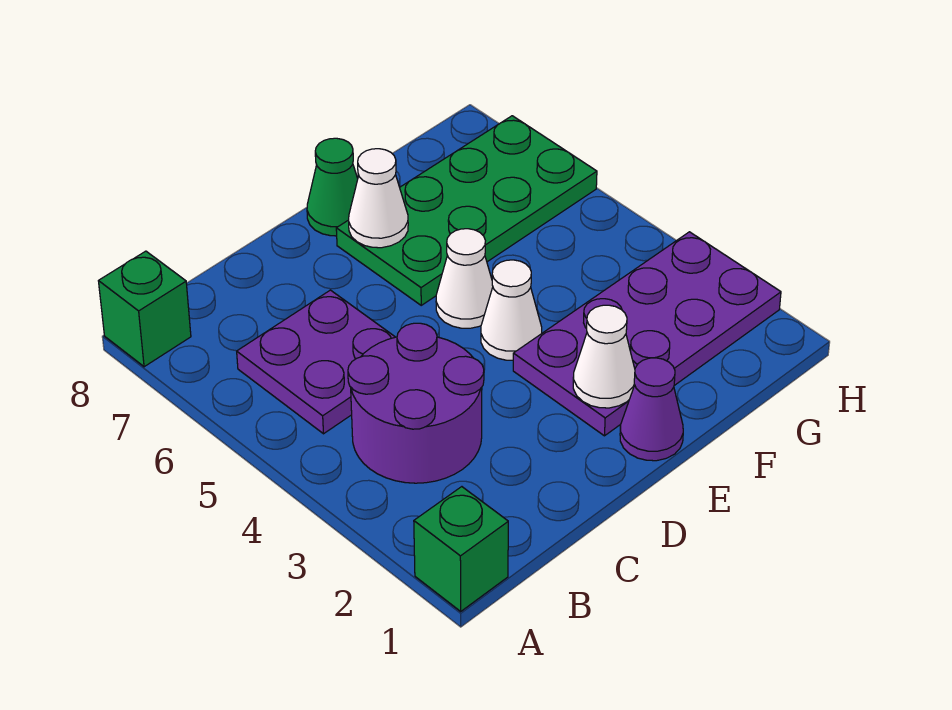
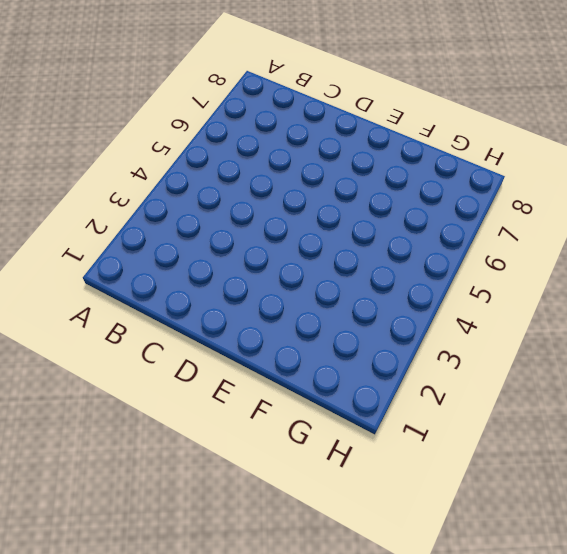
none -> green brick A1 level 1
none -> green brick A8 level 1
none -> purple round brick B3:C4 level 1

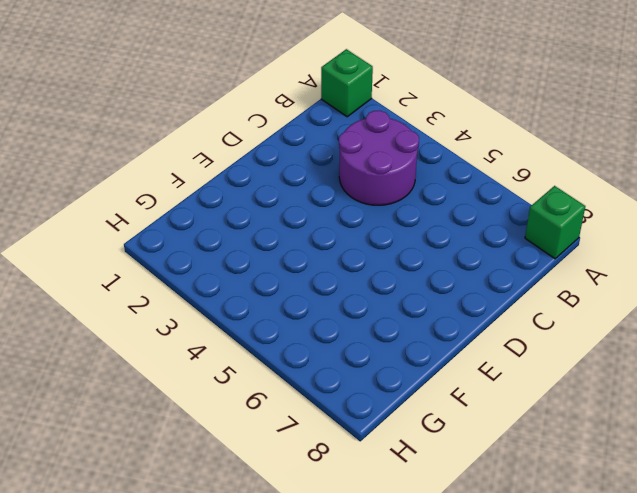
none -> purple plate B5:C6 level 1
none -> purple cone E1 level 1
none -> purple plate E2:H3 level 1

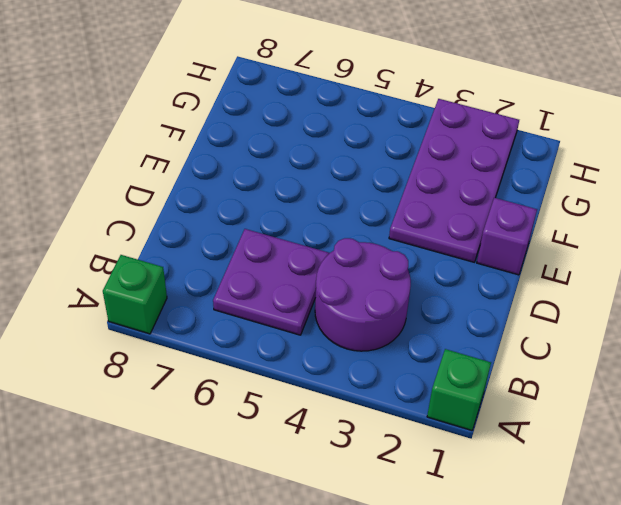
purple brick E1 level 1 -> purple cone E1 level 1
none -> white cone E4 level 1
none -> white cone E5 level 1
none -> green plate E6:H7 level 1

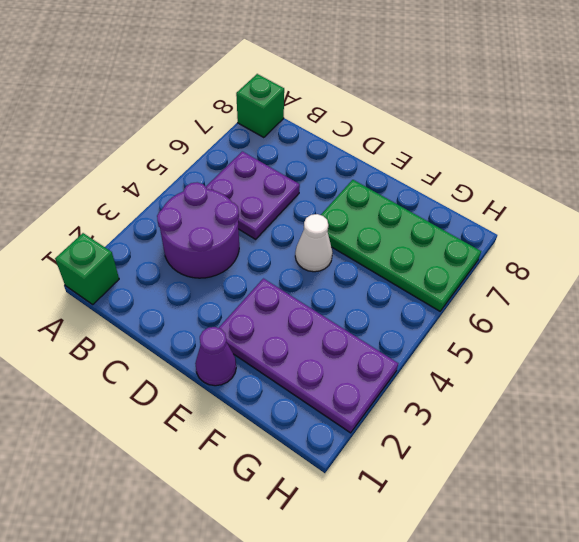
none -> white cone E4 level 1
none -> green cone E8 level 1
none -> white cone E2 level 2

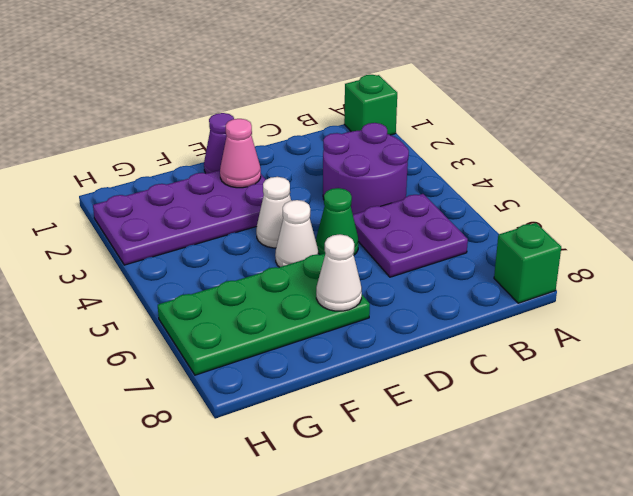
green cone D5 level 1 -> green cone E8 level 1
pink cone E2 level 2 -> white cone E2 level 2

